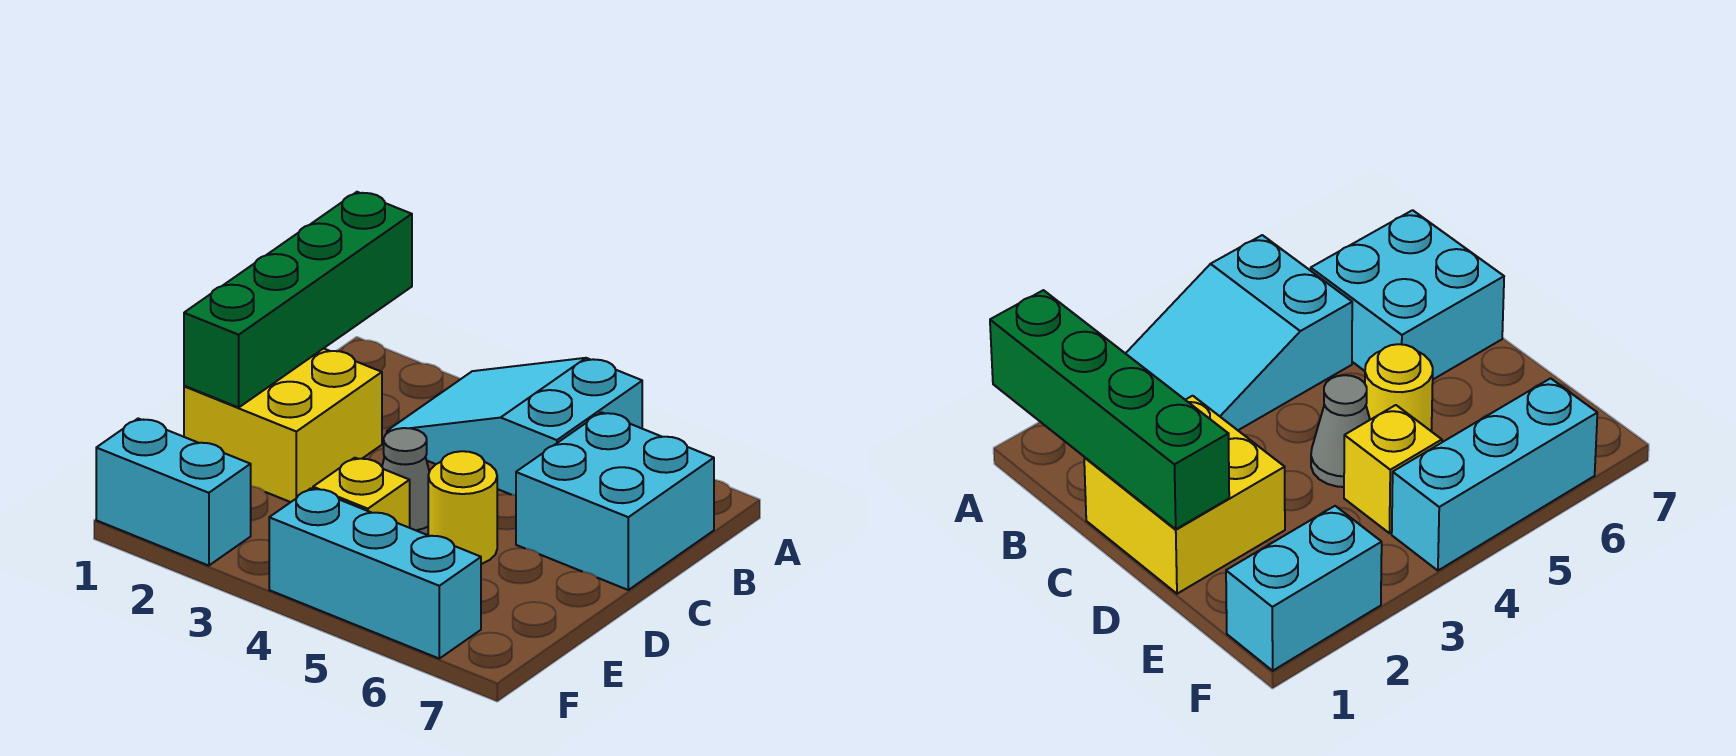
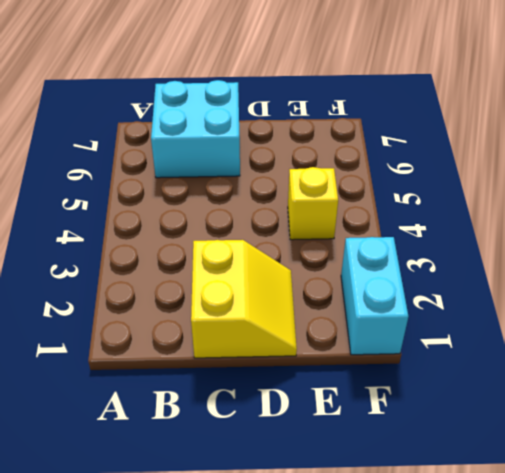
yellow slope C1:D2 level 1 top C -> yellow brick C1:D2 level 1
none -> cyan slope A3:B5 level 1 top 5
none -> grey cone D4 level 1

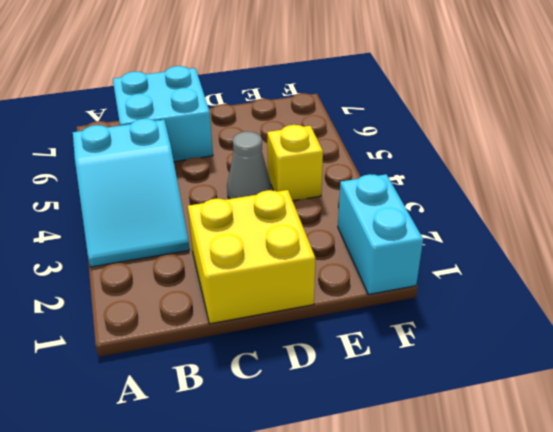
none -> yellow round brick D5 level 1
none -> cyan brick F4:F6 level 1

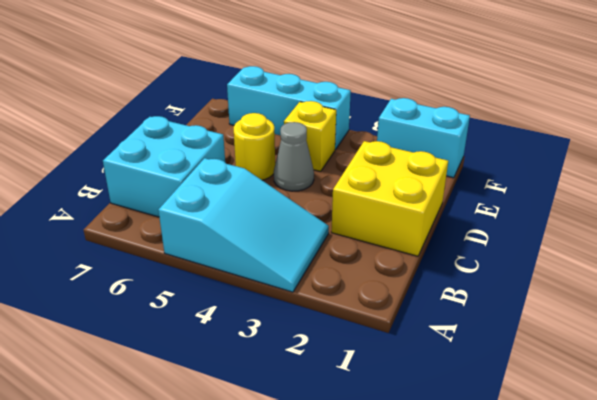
none -> green brick A1:D1 level 2

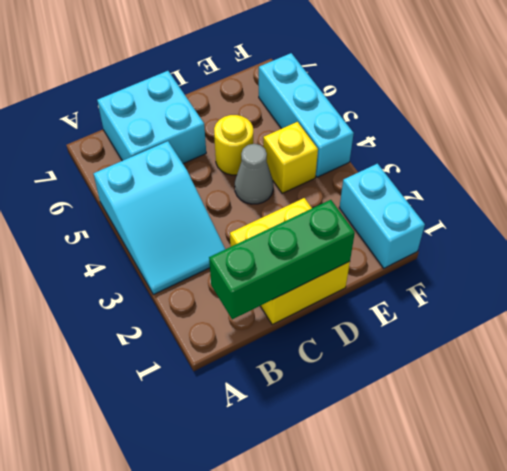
green brick B1:D1 level 2 -> green brick A1:D1 level 2

